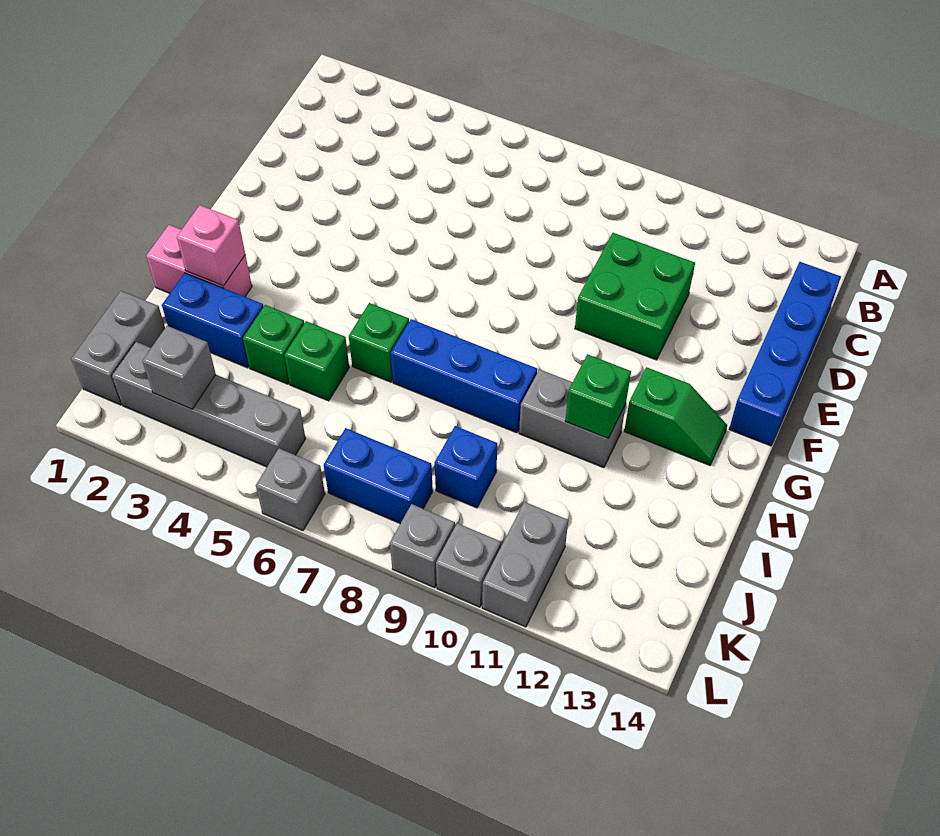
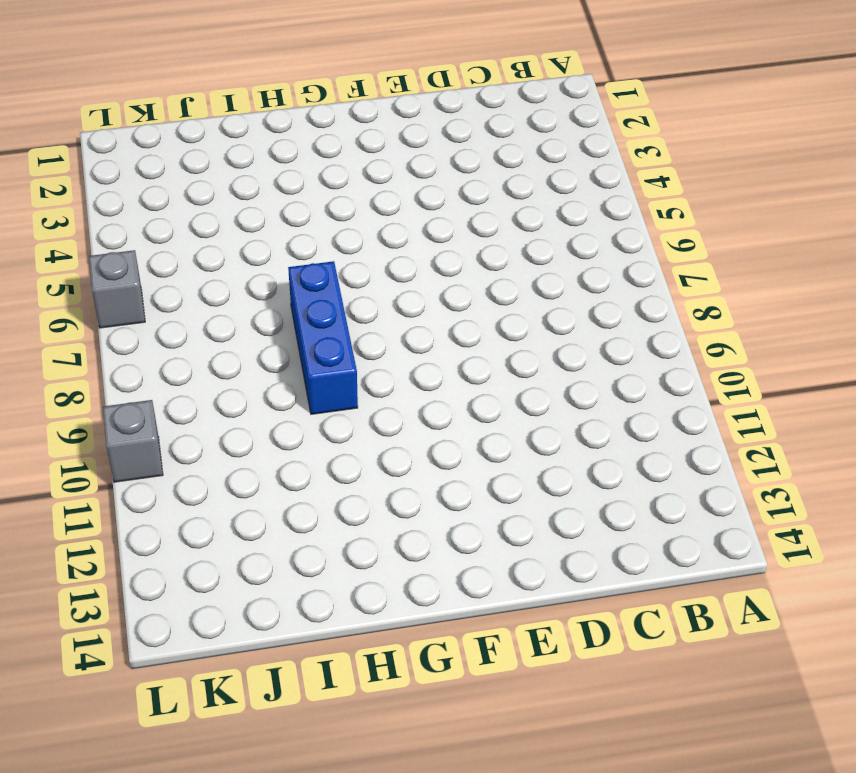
none -> blue brick C14:F14 level 1
none -> green brick D10:E11 level 1
none -> green slope G12:G13 level 1 top 12

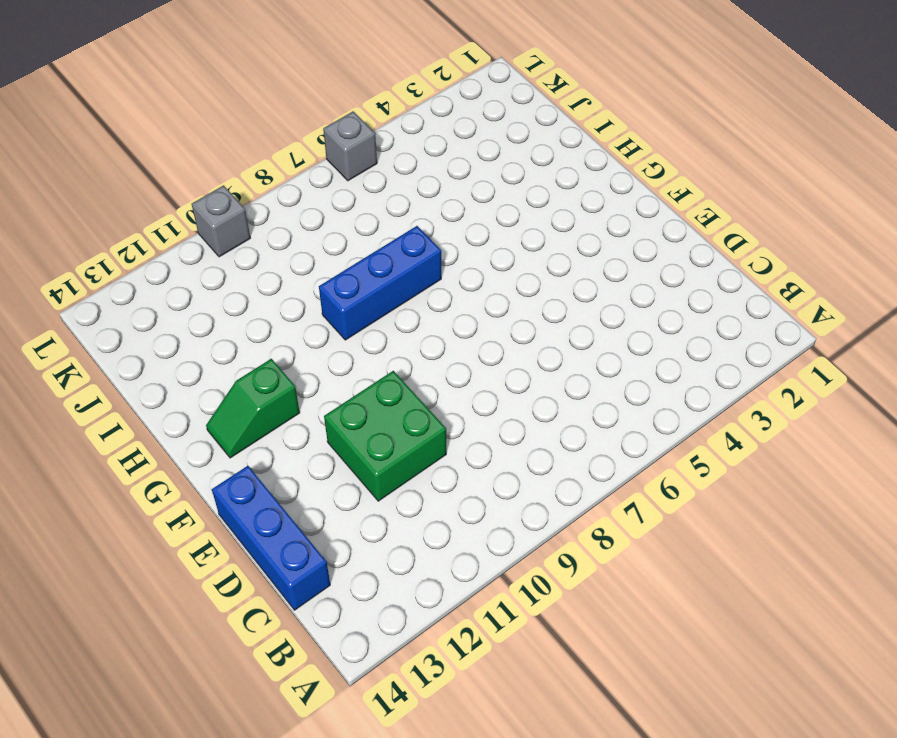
blue brick C14:E14 level 1 -> blue brick C14:F14 level 1
none -> pink brick H1:H2 level 1
none -> green brick H6 level 1
none -> grey brick H10:H11 level 1

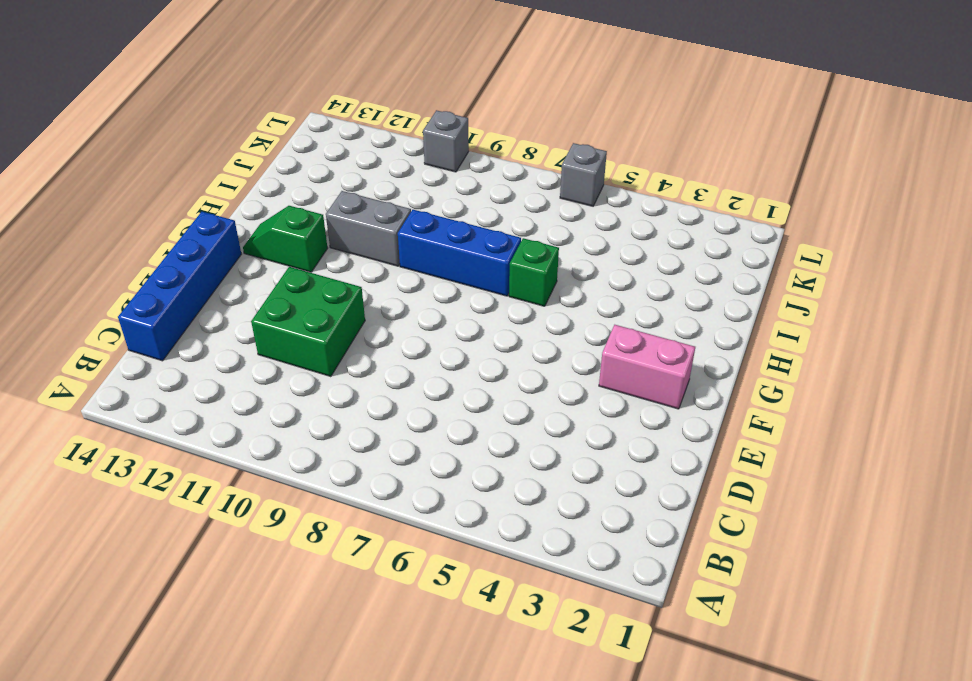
pink brick F2:F3 level 1 -> pink brick H1:H2 level 1
none -> blue brick I2:I3 level 1
none -> green brick I4 level 1
none -> green brick I5 level 1

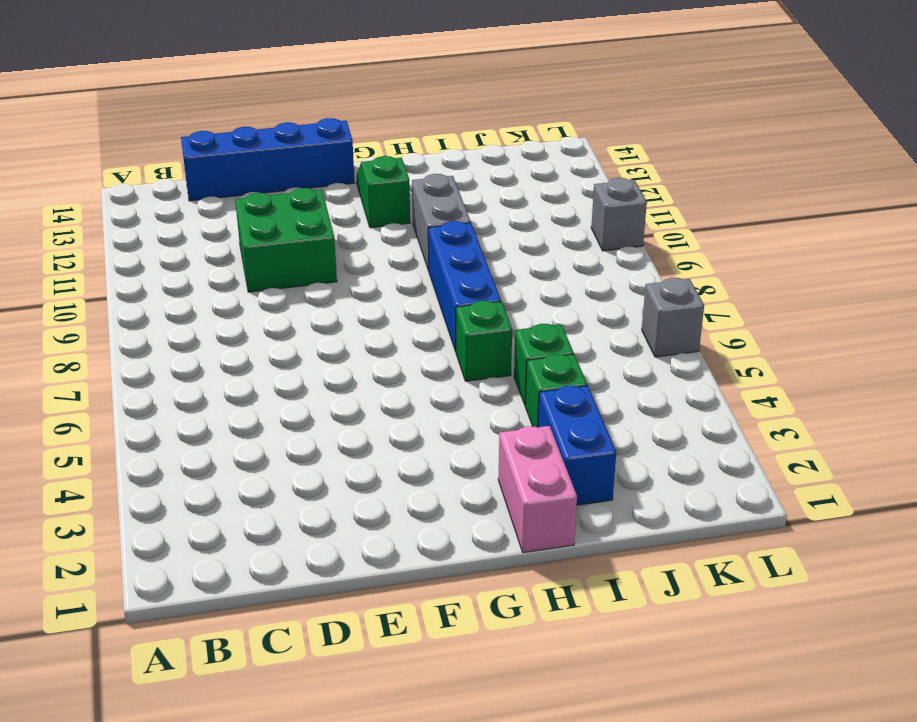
none -> grey brick J1:K1 level 1
none -> blue brick J9 level 1
none -> grey brick K2:K5 level 1

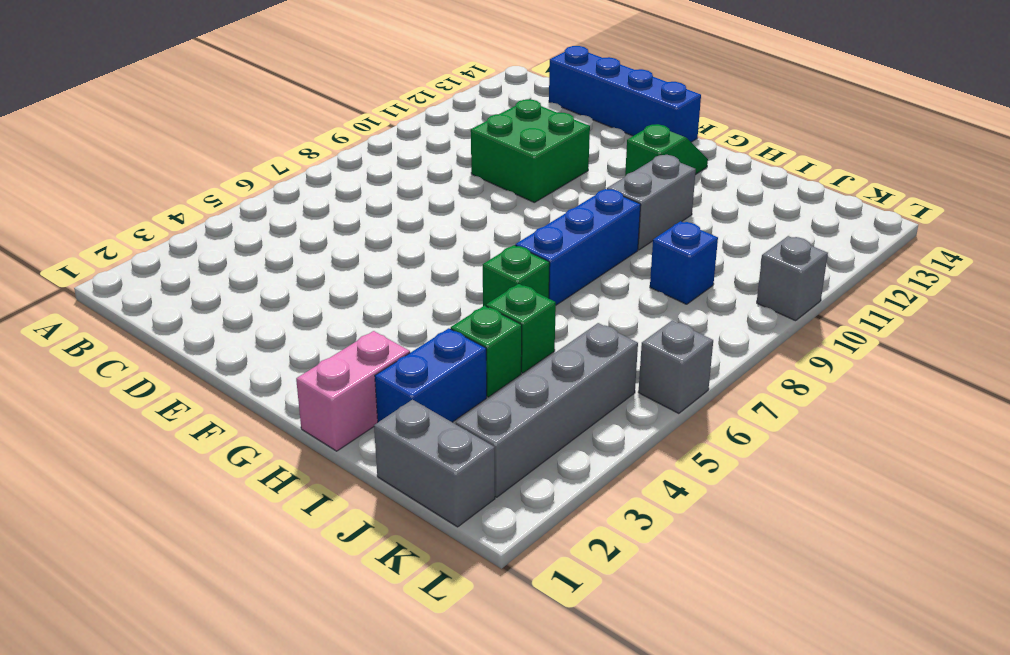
none -> blue brick K7:K8 level 1
none -> grey brick K11:L11 level 1
none -> grey brick L9 level 1

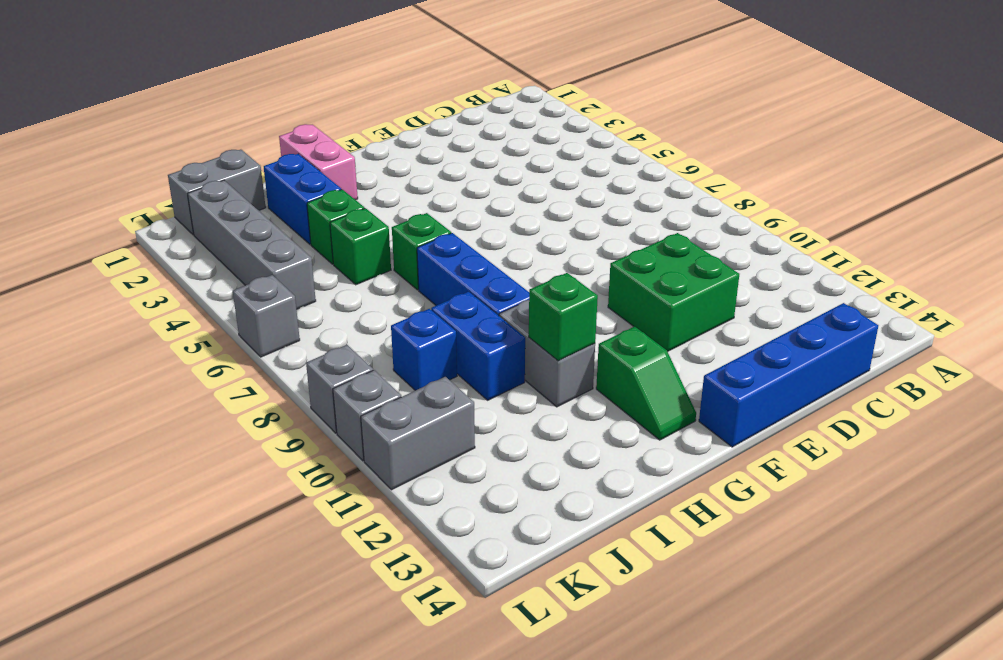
blue brick I9:I10 level 1 -> blue brick K7:K8 level 1
none -> pink brick H2 level 2
none -> grey brick K3 level 2

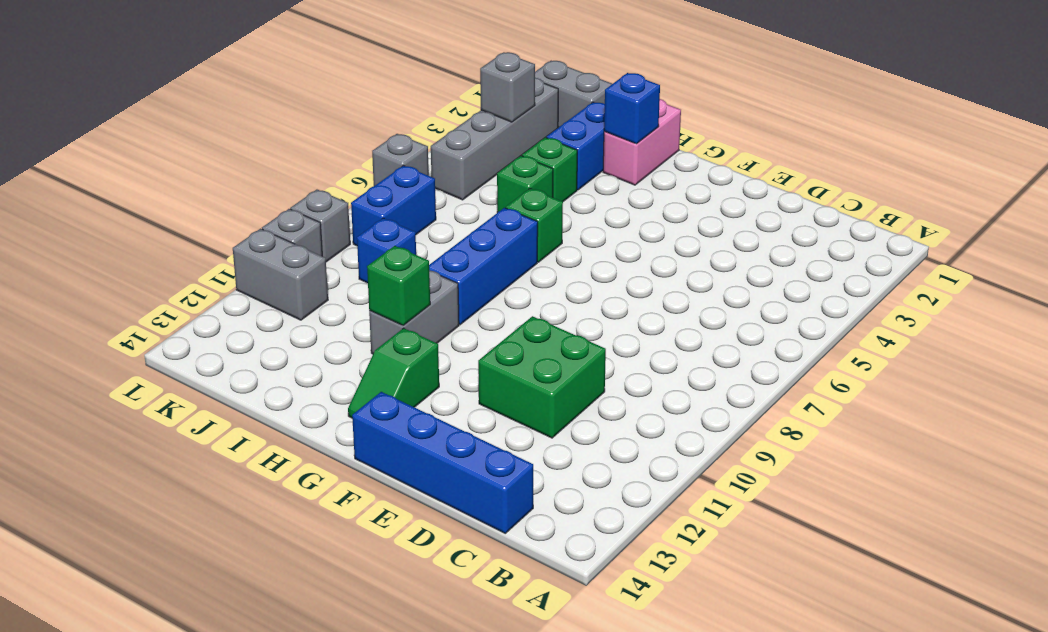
blue brick H2 level 2 -> pink brick H2 level 2

